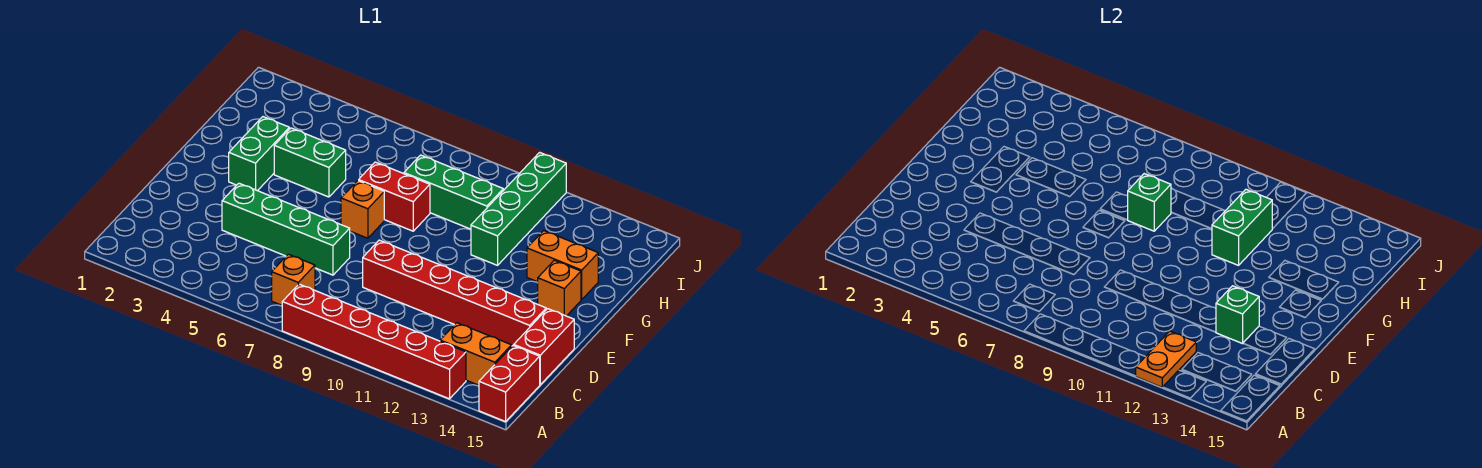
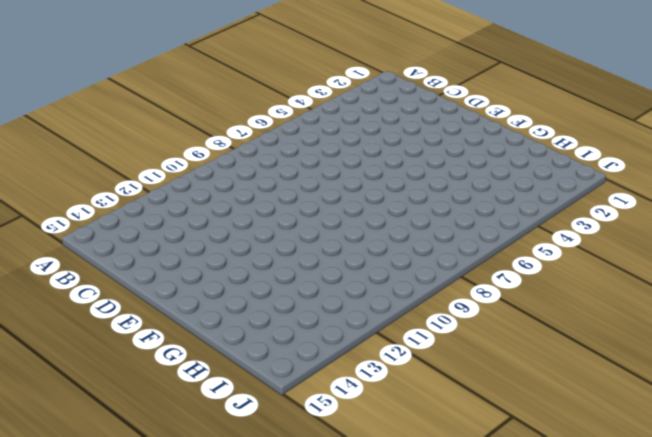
none -> red brick A8:A13 level 1
none -> red brick A15:B15 level 1
none -> orange brick B7 level 1

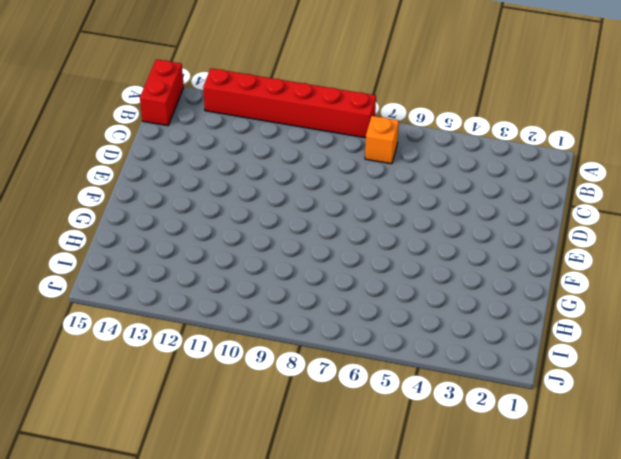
none -> orange brick B13:B14 level 1
none -> red brick C15:D15 level 1
none -> green brick D4:D7 level 1

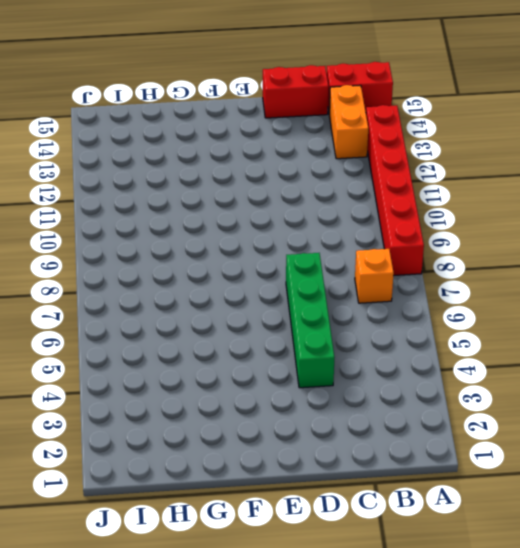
none -> red brick D9:D14 level 1
none -> green brick F3:G3 level 1
none -> orange brick F7 level 1

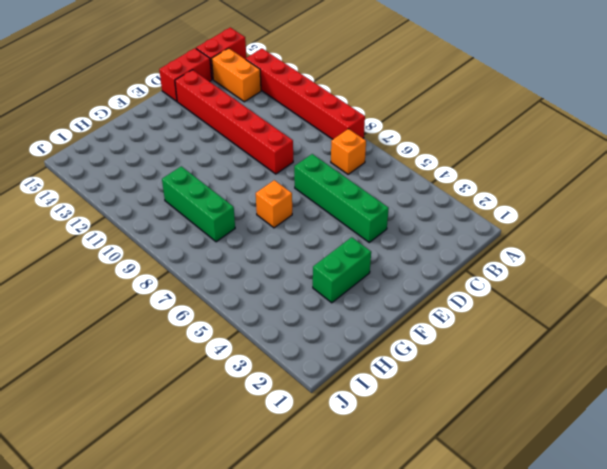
none -> orange brick F14 level 1
none -> green brick G4:G5 level 1
none -> red brick G7:G8 level 1

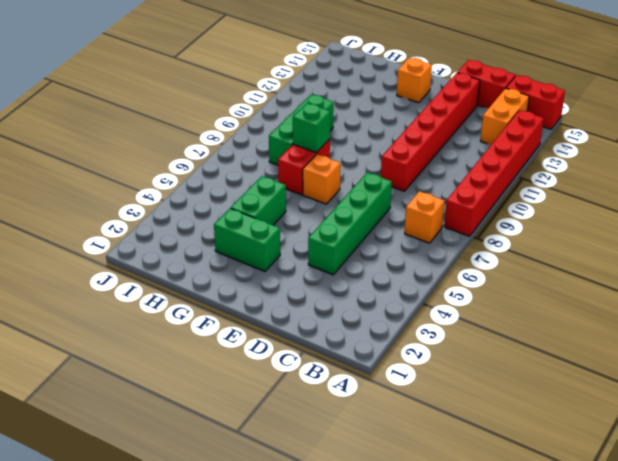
none -> green brick G11:J11 level 1
none -> orange brick G13:G14 level 1
none -> orange plate A12:B12 level 2

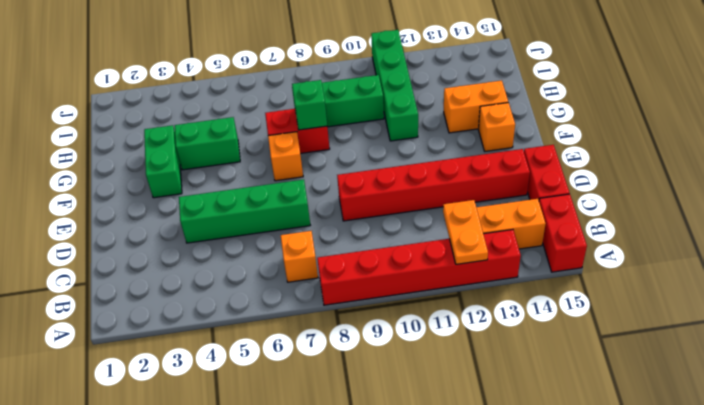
none -> green brick D13 level 2
none -> green brick G11:H11 level 2

